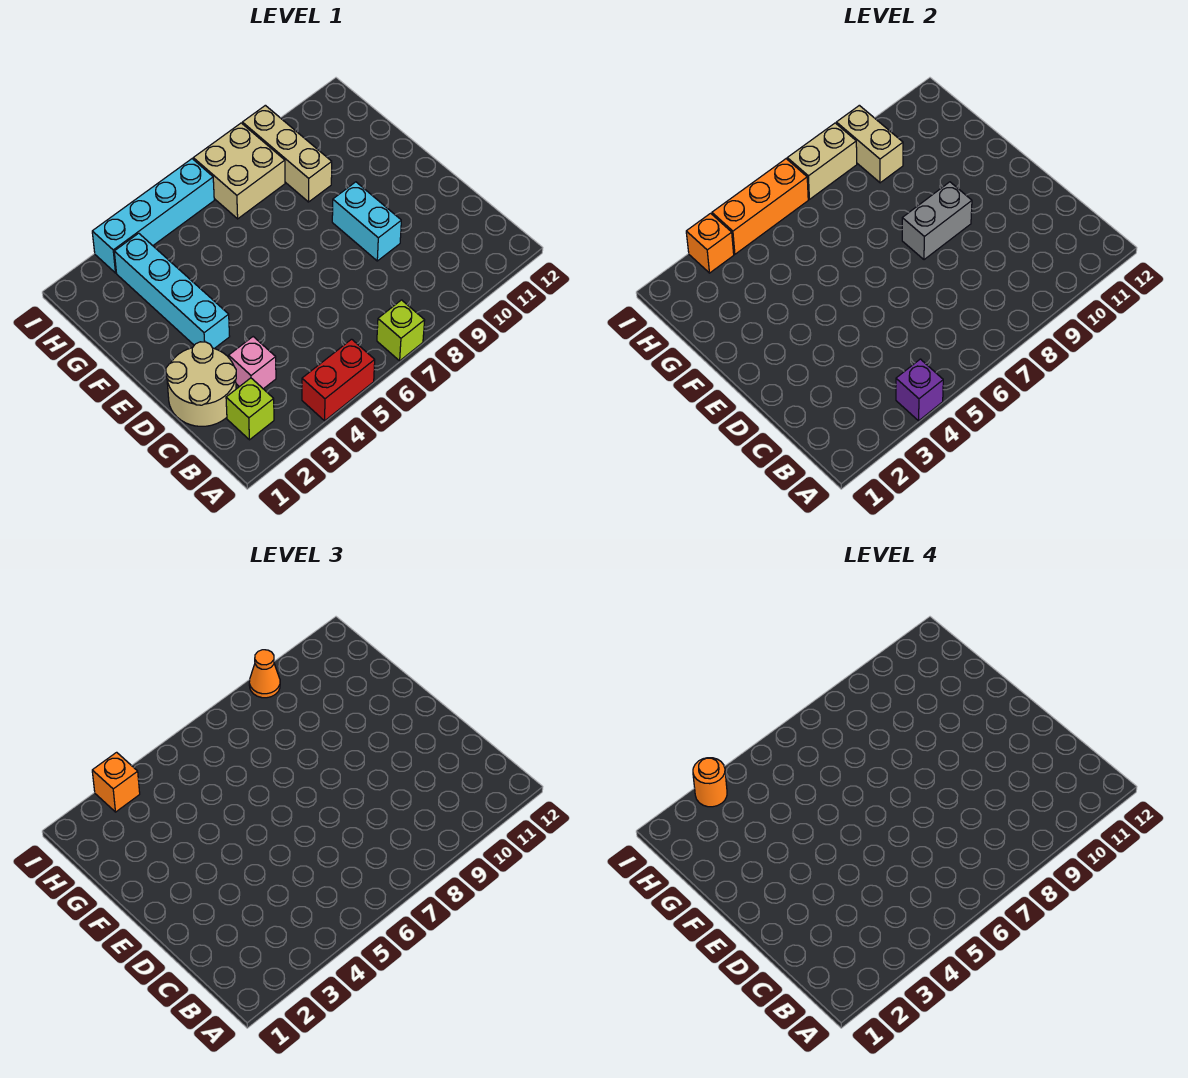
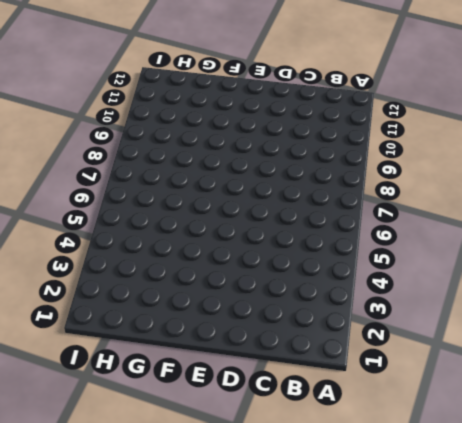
none -> red brick A4:A5 level 1
none -> lime brick A7 level 1
none -> lime brick B2 level 1

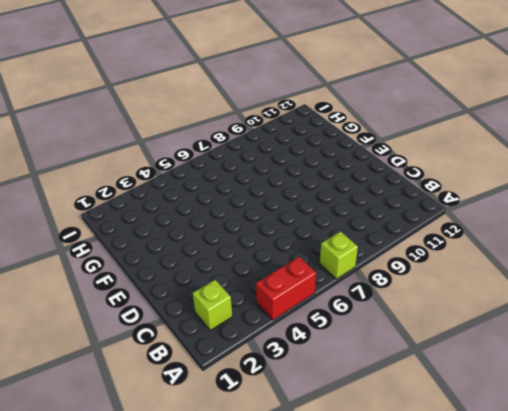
none -> tan round brick C1:D2 level 1
none -> pink brick C3 level 1
none -> cyan brick D9:E9 level 1

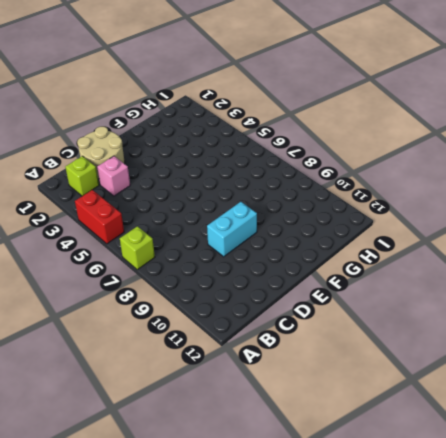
none -> cyan brick E3:H3 level 1
none -> tan brick G9:I9 level 1
none -> tan brick H7:I8 level 1

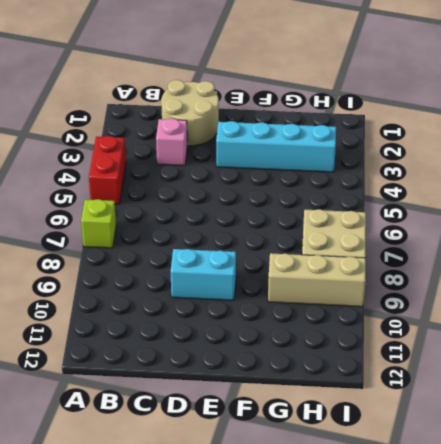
none -> lime brick B2 level 1
none -> cyan brick I3:I6 level 1
none -> purple brick A4 level 2

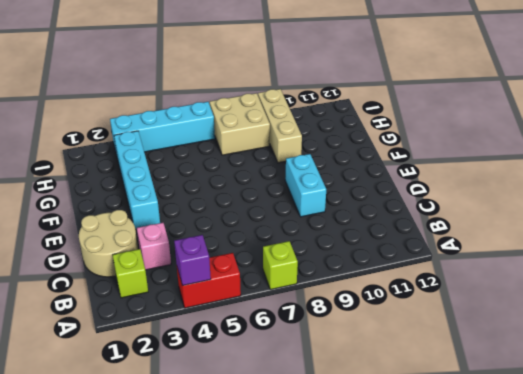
none -> grey brick E8:E9 level 2
none -> tan brick H9:I9 level 2
none -> orange brick I3 level 2

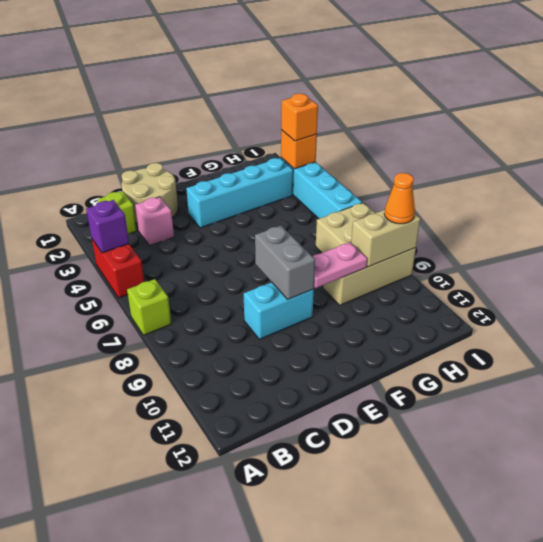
pink plate F9:G9 level 2 -> none
none -> orange brick I4:I6 level 2
none -> tan brick I7:I8 level 2
none -> orange round brick I3 level 4

